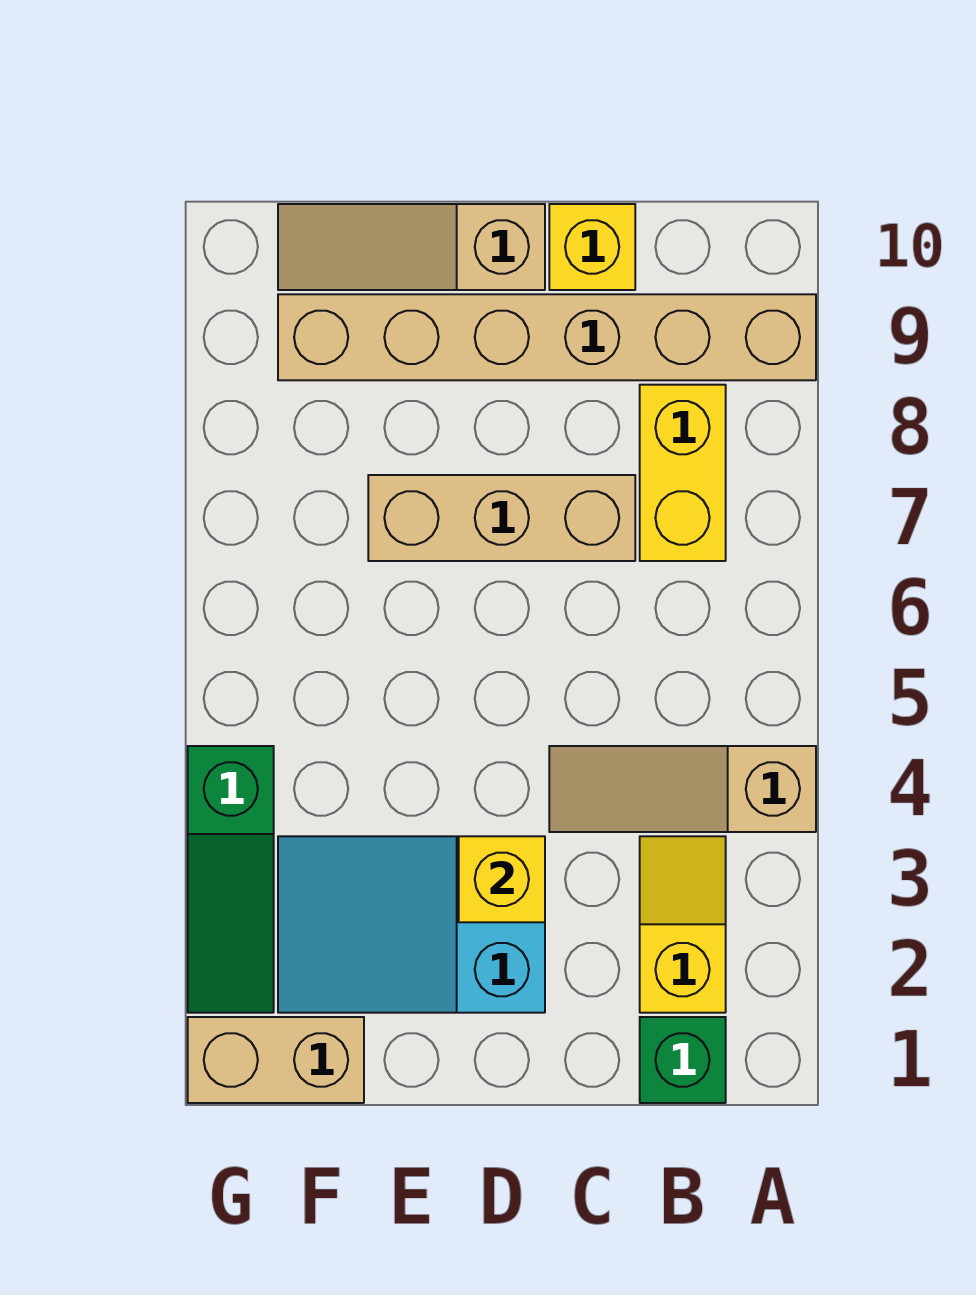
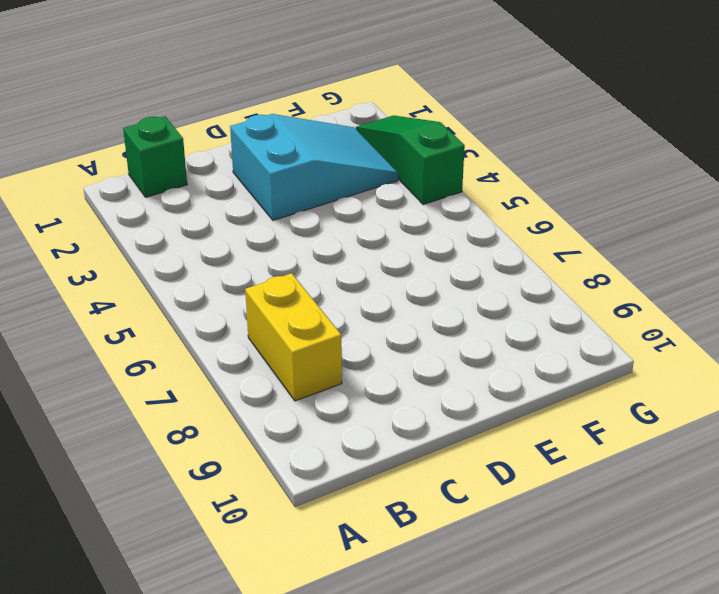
none -> tan slope A4:C4 level 1 top A
none -> tan brick A9:F9 level 1
none -> yellow slope B2:B3 level 1 top 2

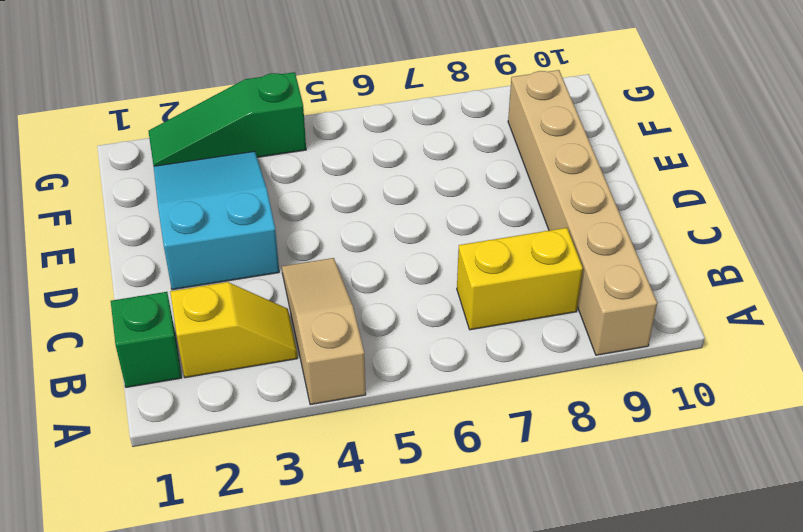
none -> tan brick C7:E7 level 1
none -> yellow brick C10 level 1
none -> tan slope D10:F10 level 1 top D

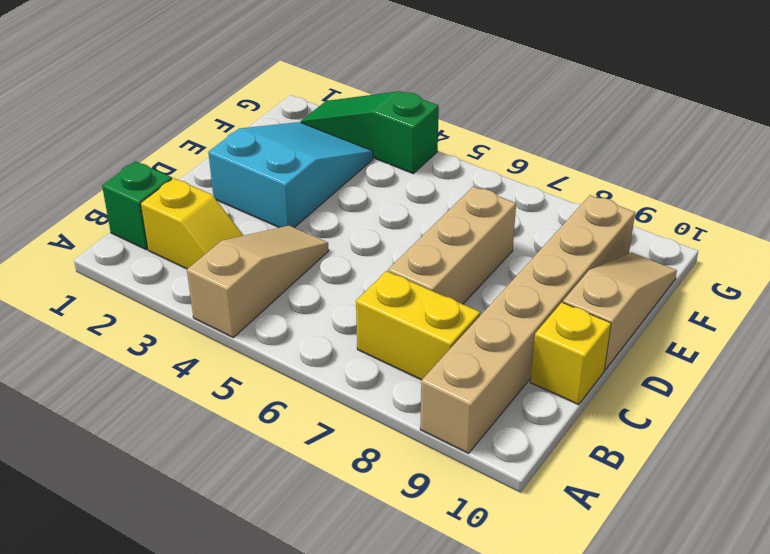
none -> tan brick F1:G1 level 1
none -> yellow brick D3 level 2

